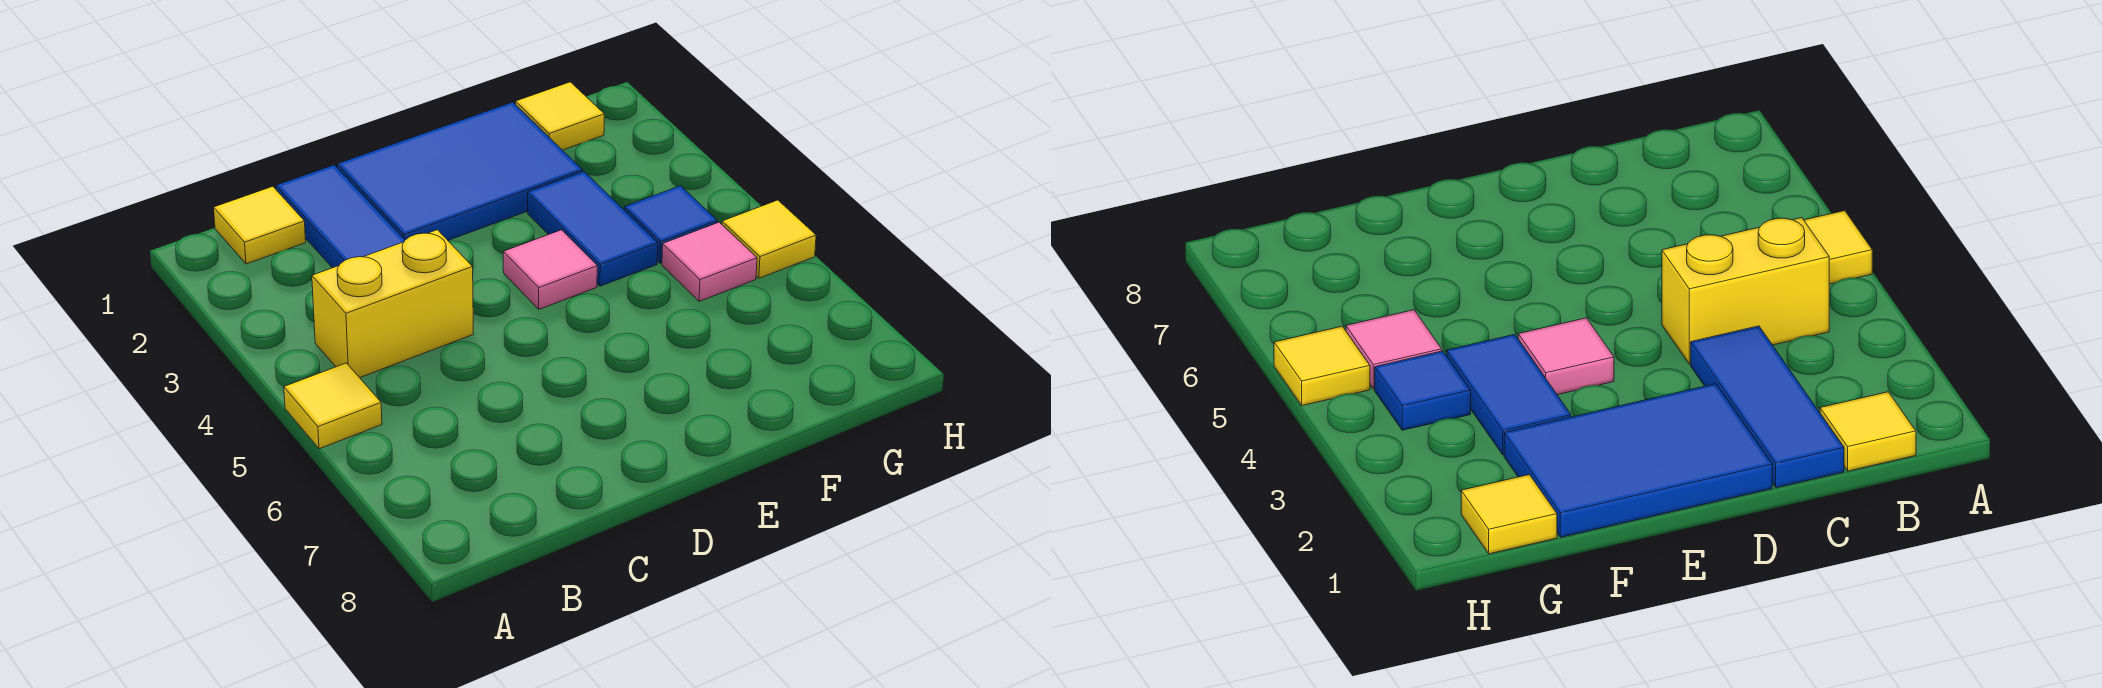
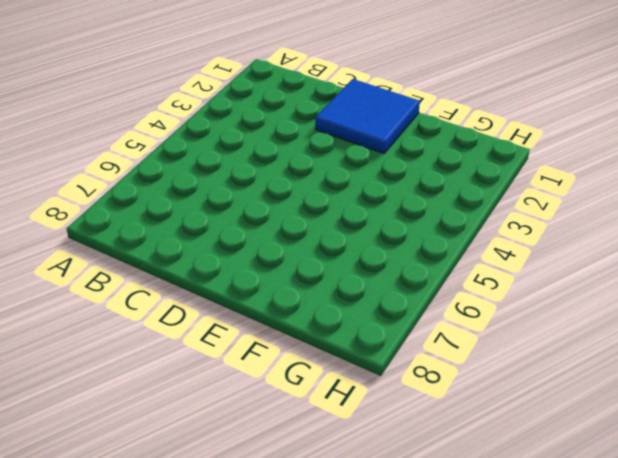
blue tile D1:E2 level 1 -> blue tile D1:F2 level 1
none -> yellow tile A5 level 1
none -> yellow tile B1 level 1

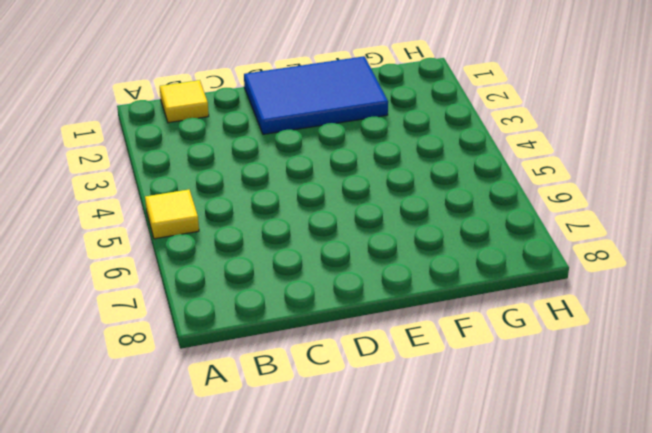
none -> yellow brick B4:C4 level 1
none -> blue tile C1:C3 level 1

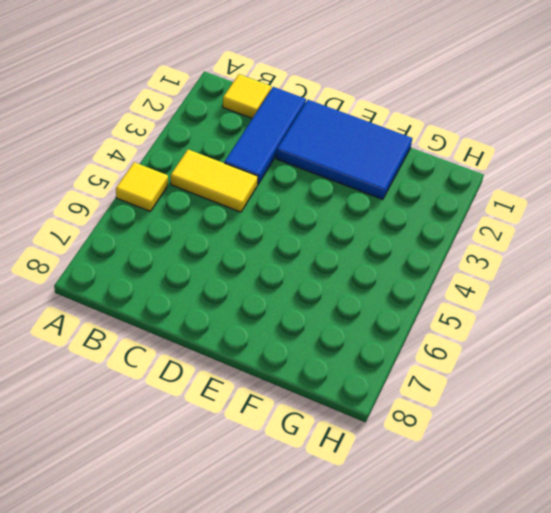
yellow tile B4:C4 level 1 -> yellow brick B4:C4 level 1
none -> pink tile E4 level 1
none -> blue tile F3:F4 level 1

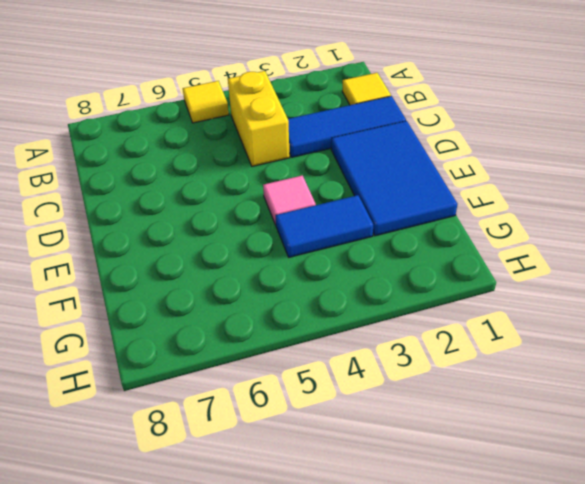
none -> yellow tile G1 level 1
none -> blue tile G4 level 1

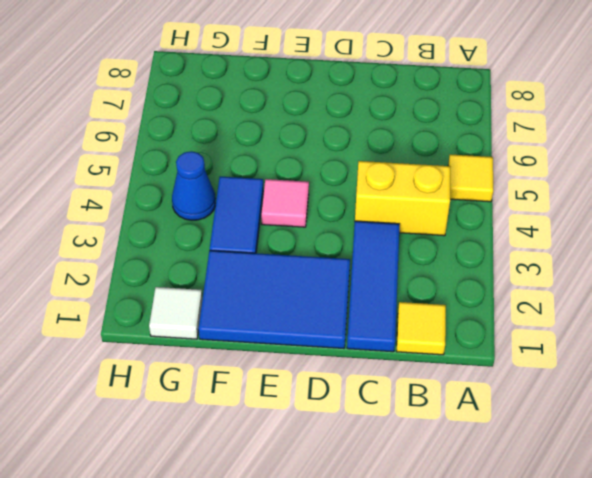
white tile G1 level 1 -> yellow tile G1 level 1
blue cone G4 level 1 -> blue tile G4 level 1
none -> pink tile G5 level 1
none -> yellow tile H5 level 1

